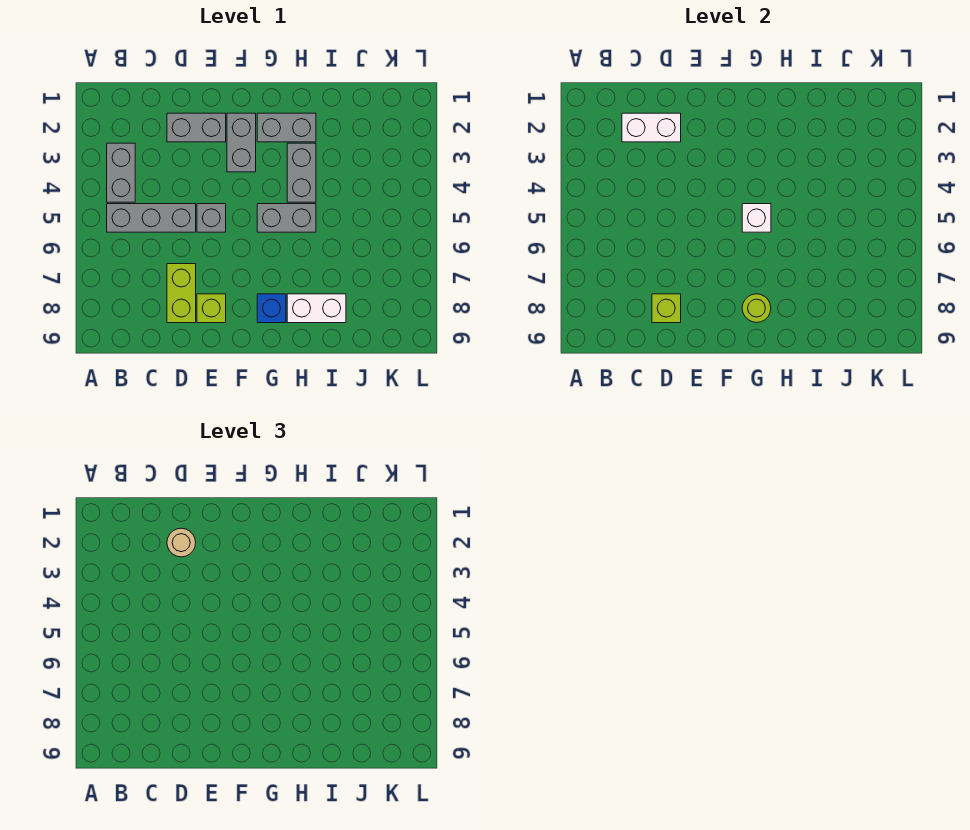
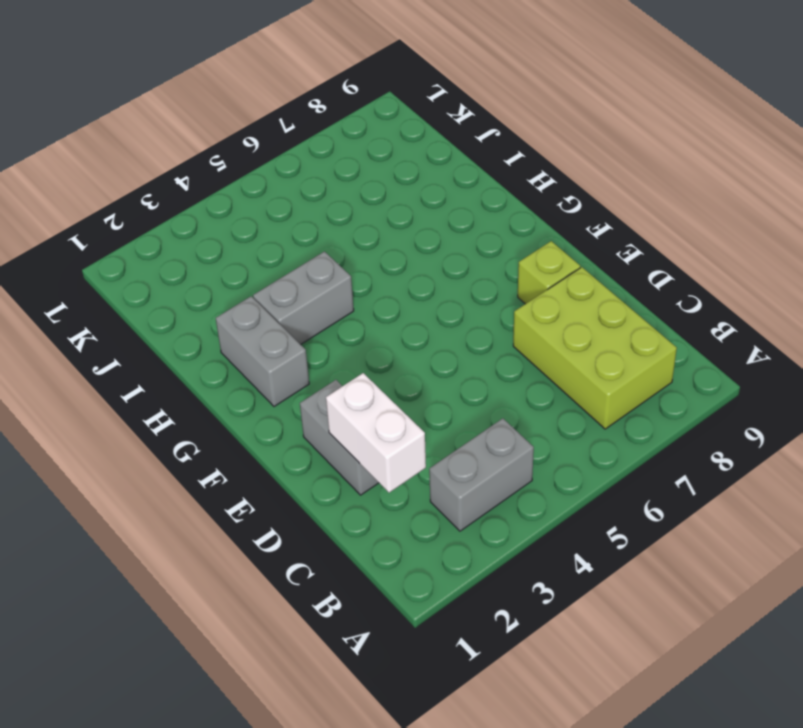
lime brick B7:D8 level 1 -> lime brick D7:D8 level 1
none -> grey brick B5:D5 level 1
none -> grey brick E5 level 1
none -> grey brick F2:F3 level 1

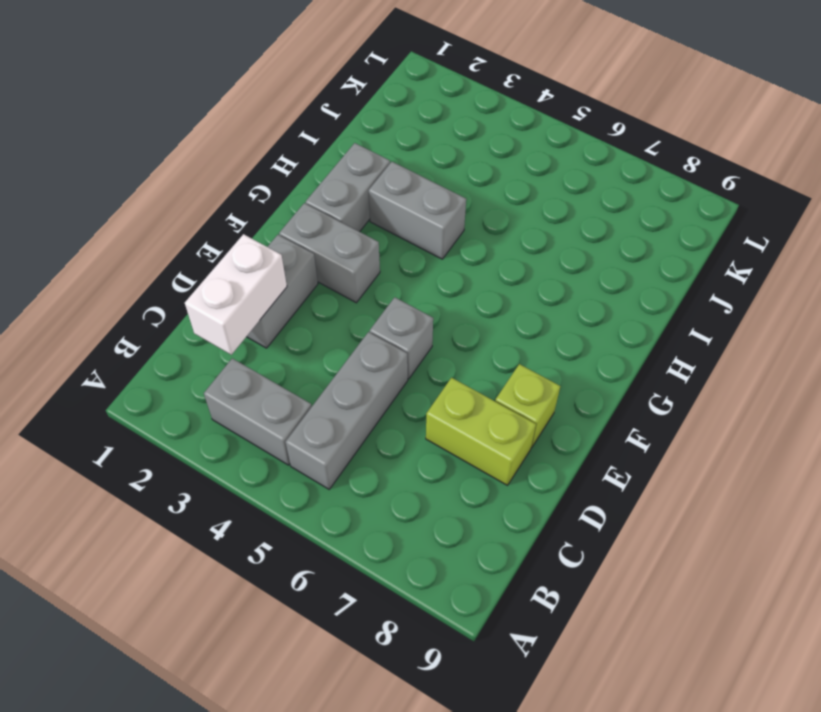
none -> grey brick G5:H5 level 1
none -> blue brick G8 level 1
none -> white brick H8:I8 level 1

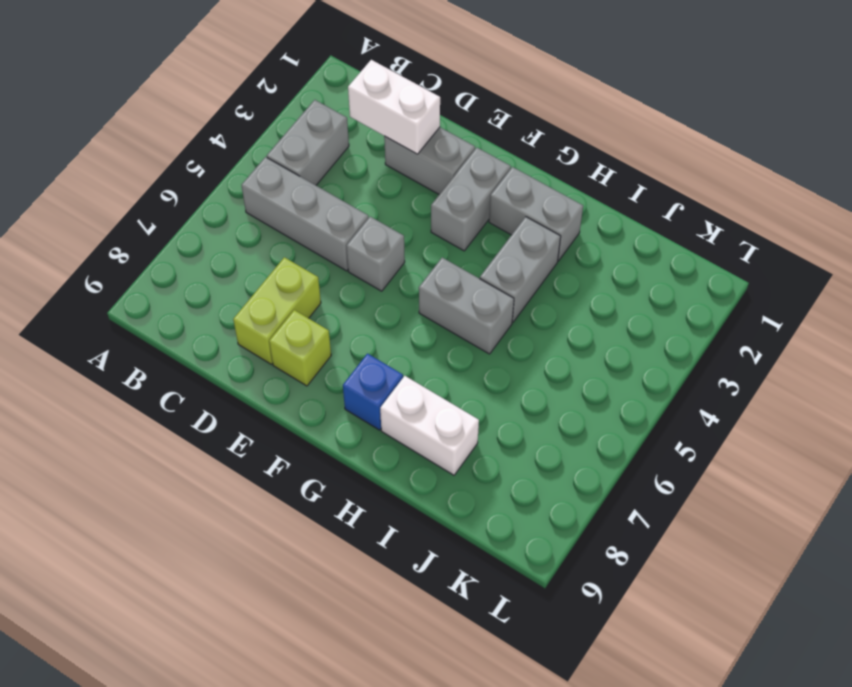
none -> lime brick D8 level 2
none -> white brick G5 level 2
none -> lime round brick G8 level 2

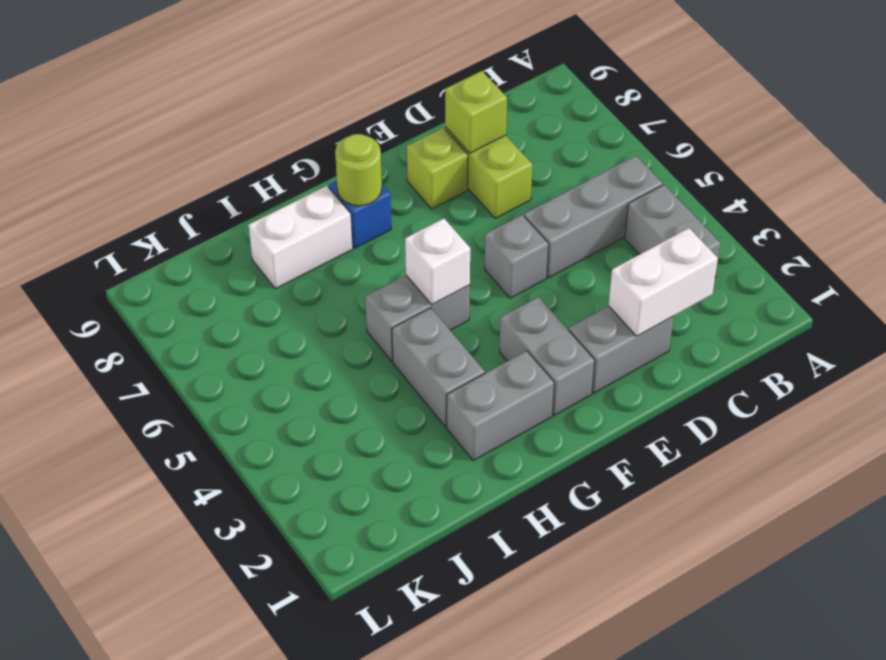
none -> tan round brick D2 level 3

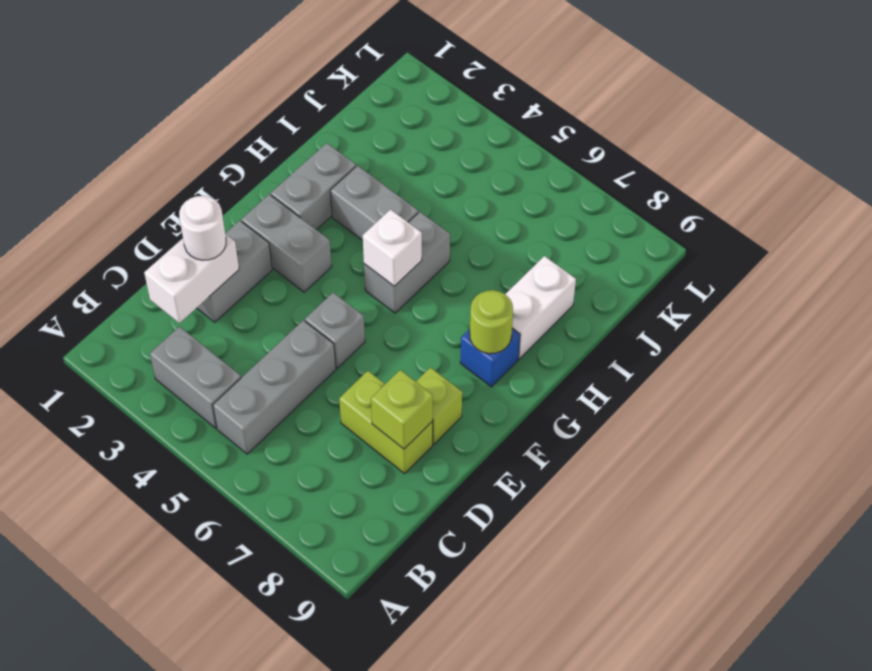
white round brick D2 level 3 -> tan round brick D2 level 3

